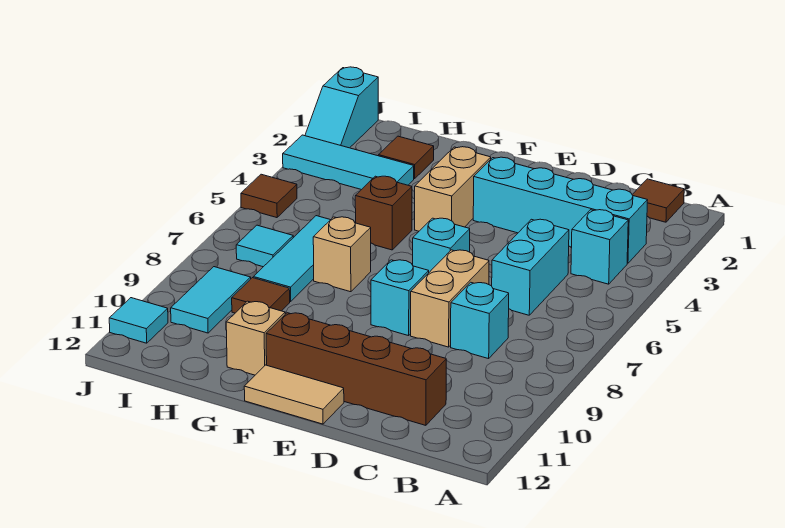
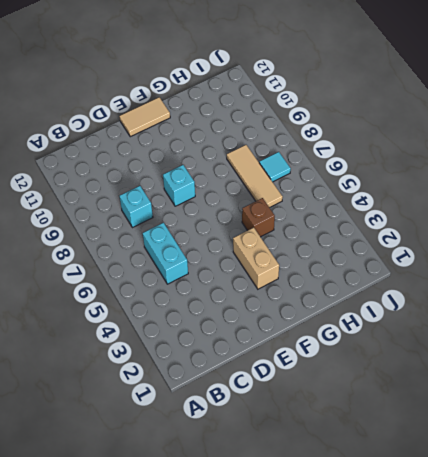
tan tile H6:H8 level 1 -> cyan tile H6:H8 level 1
none -> brown tile B1 level 1
none -> cyan brick B3:E3 level 1
none -> cyan brick B4 level 1

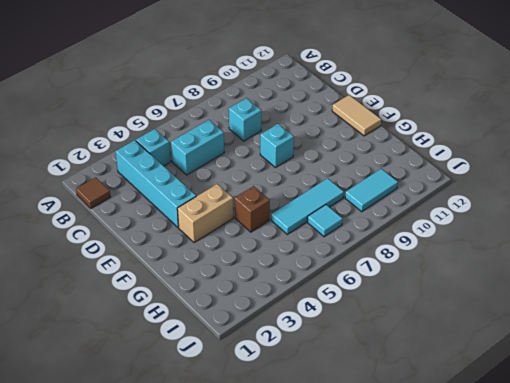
none -> brown brick C11:F11 level 1
none -> tan brick D7:D8 level 1
none -> cyan brick E6 level 1

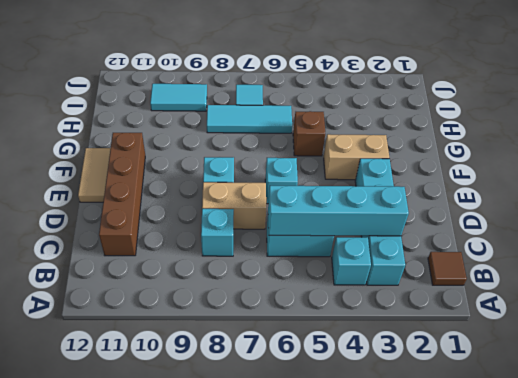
cyan brick C3:C6 level 2 -> none
none -> tan brick G7 level 1
none -> tan brick G11 level 1
none -> brown tile H2 level 1

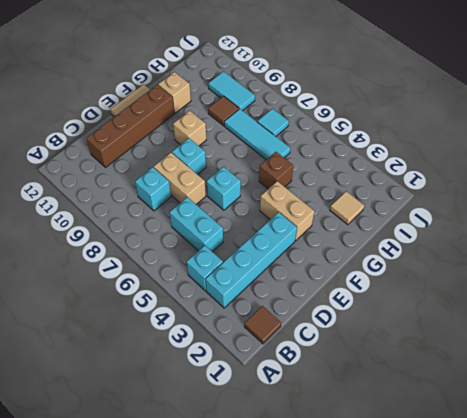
tan brick F9 level 1 -> tan brick G7 level 1
tan tile H2 level 1 -> brown tile H2 level 1
none -> cyan tile H3:J3 level 1
none -> cyan slope J1:J2 level 1 top 1
none -> brown tile J5 level 1

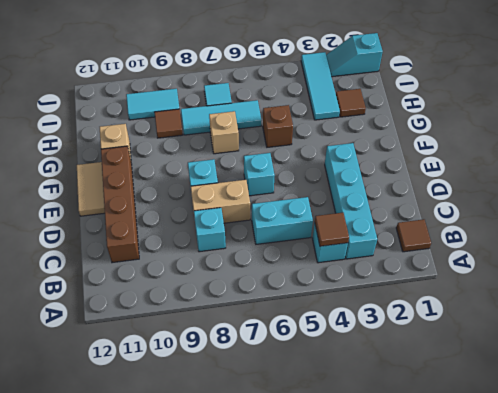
brown tile B4 level 2 -> brown tile J5 level 1
none -> tan brick F3:F4 level 1
none -> cyan tile J11 level 1

